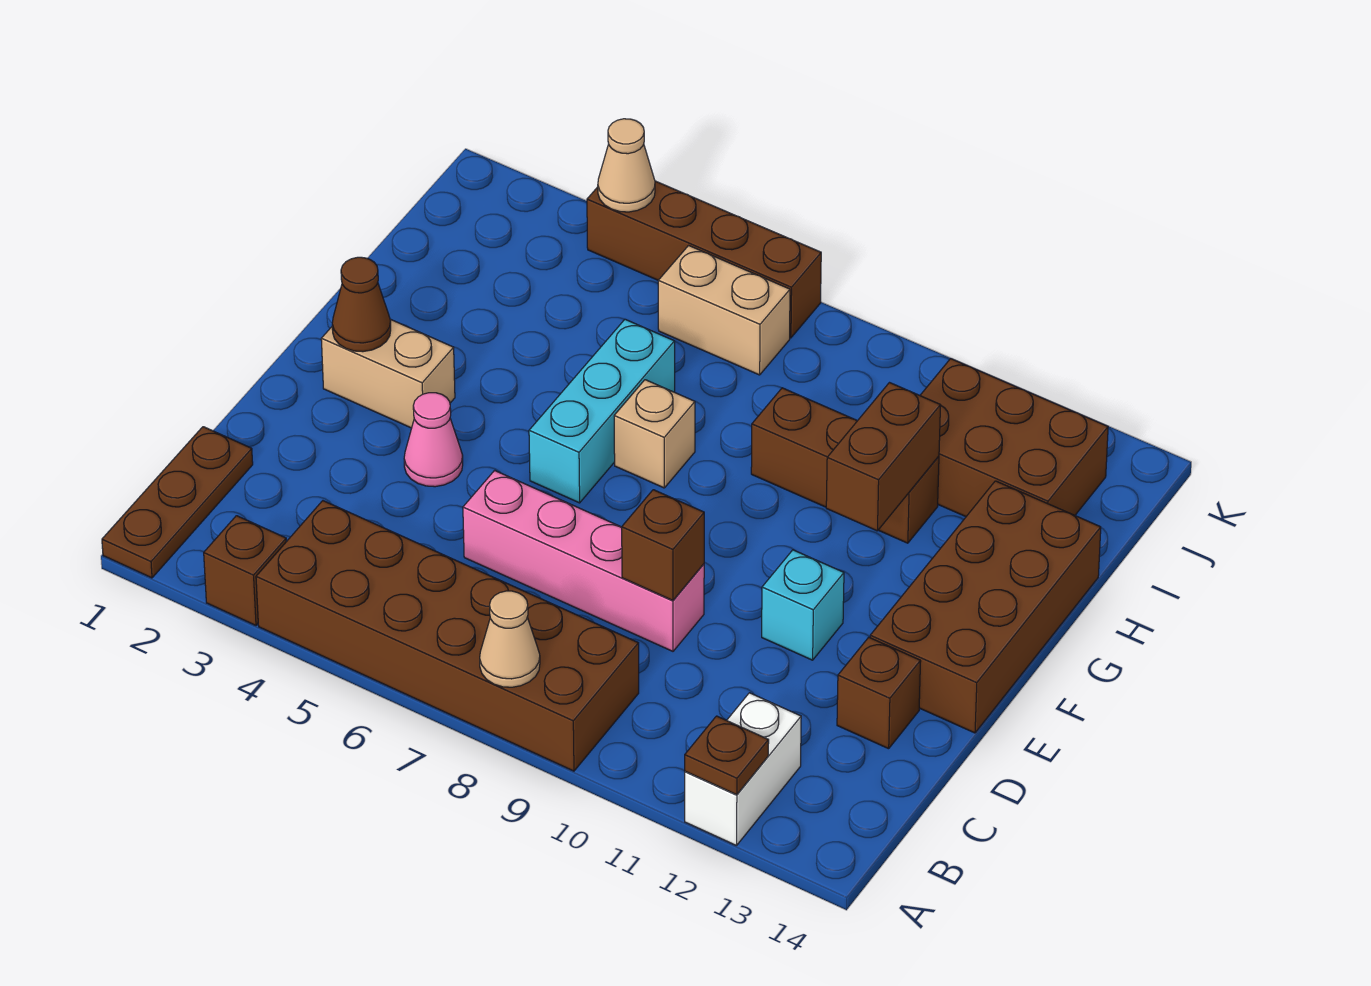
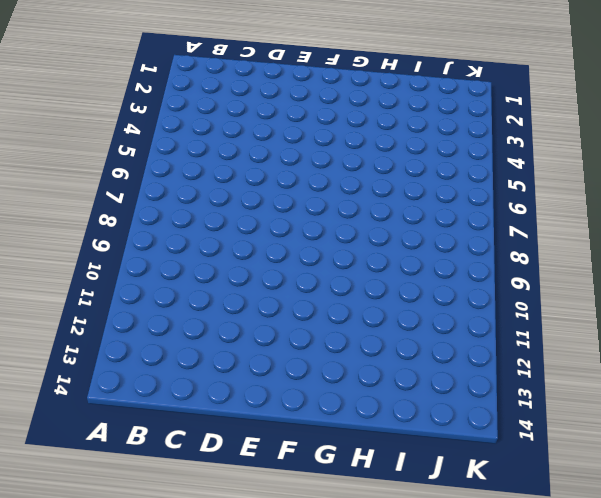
none -> brown plate A1:C1 level 1
none -> brown brick A3 level 1
none -> brown brick A4:B9 level 1

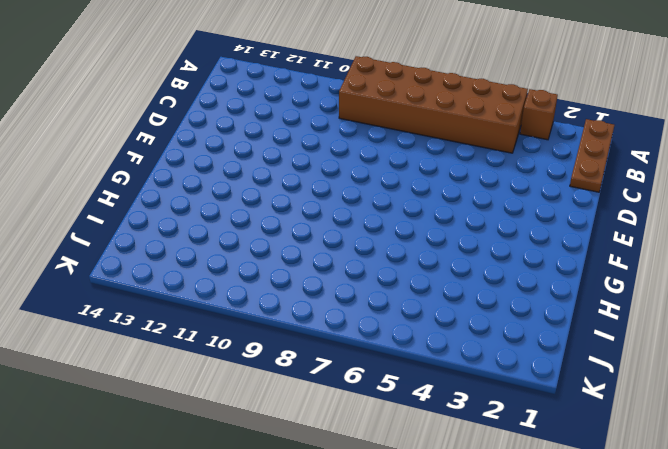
none -> white brick A12:B12 level 1
none -> pink brick D6:D9 level 1
none -> brown brick D13 level 1

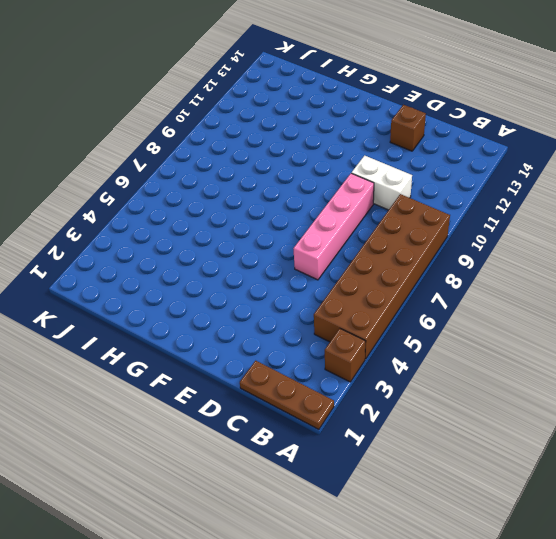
white brick C10:D10 level 1 -> white brick A12:B12 level 1
none -> pink cone E4 level 1
none -> cyan brick E11 level 1
none -> brown brick E13:H14 level 1

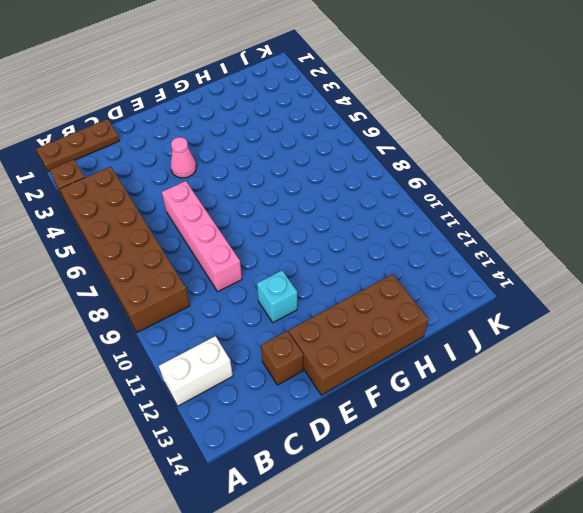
none -> tan brick F2:F3 level 1
none -> cyan brick F6:H6 level 1
none -> tan brick G7 level 1

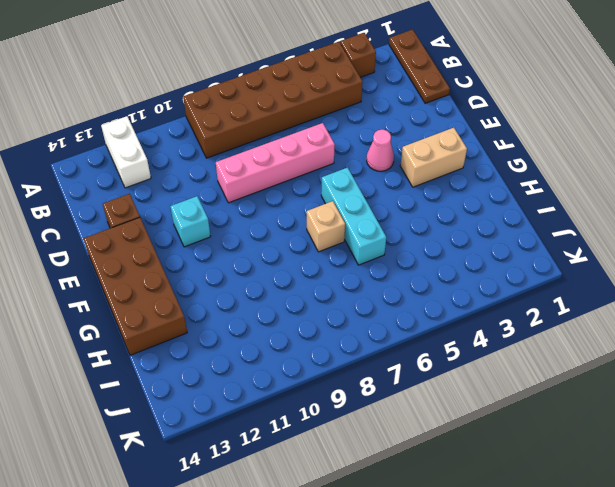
none -> brown brick H9:H11 level 1
none -> brown brick I11:J13 level 1
none -> tan brick J6:J7 level 1

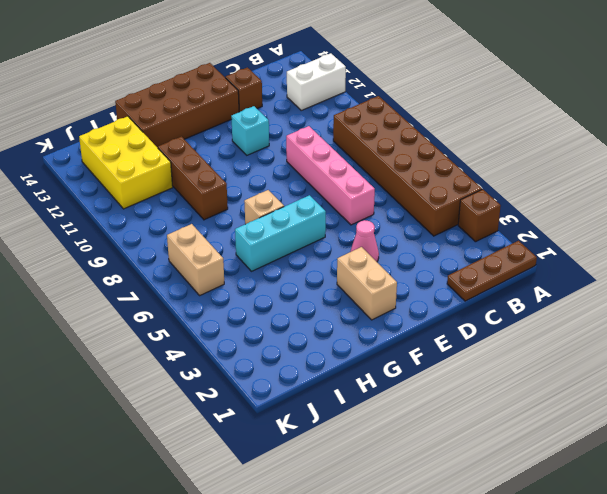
yellow brick I11:J13 level 1 -> brown brick I11:J13 level 1
none -> brown brick K4:K7 level 1
none -> tan cone A8 level 2
none -> brown plate A12 level 2

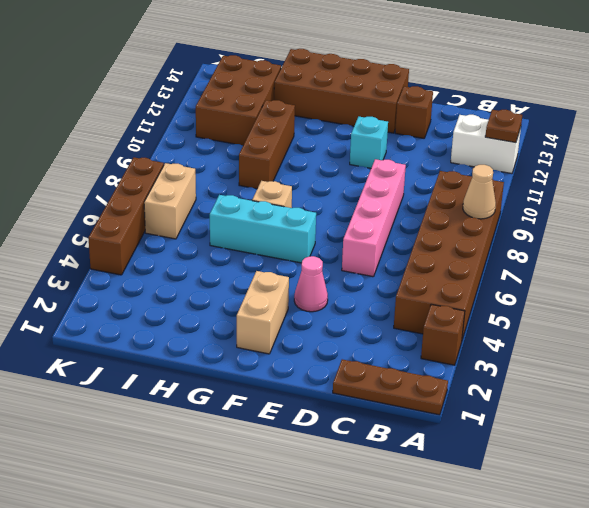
none -> brown brick D9 level 2
none -> brown cone F2 level 2
none -> brown brick G11:H11 level 2

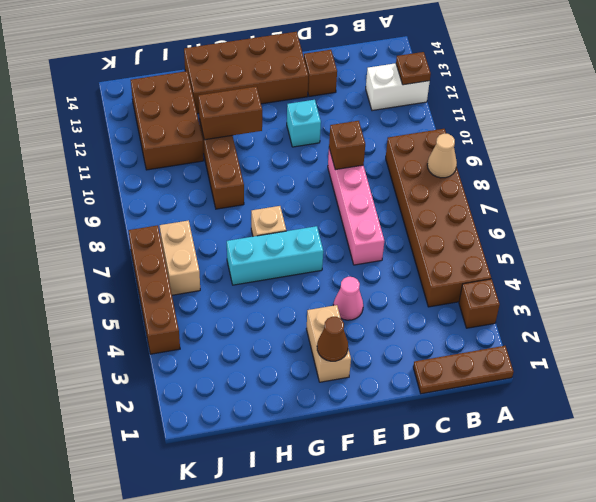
none -> tan cone K4 level 2

